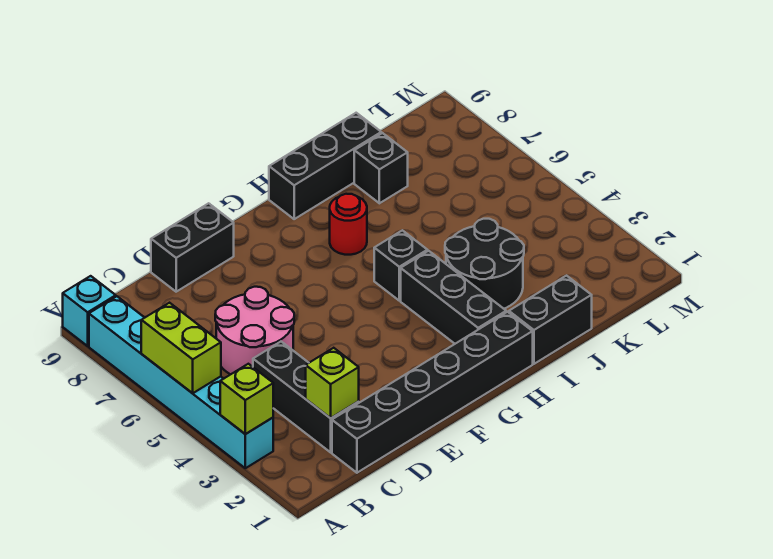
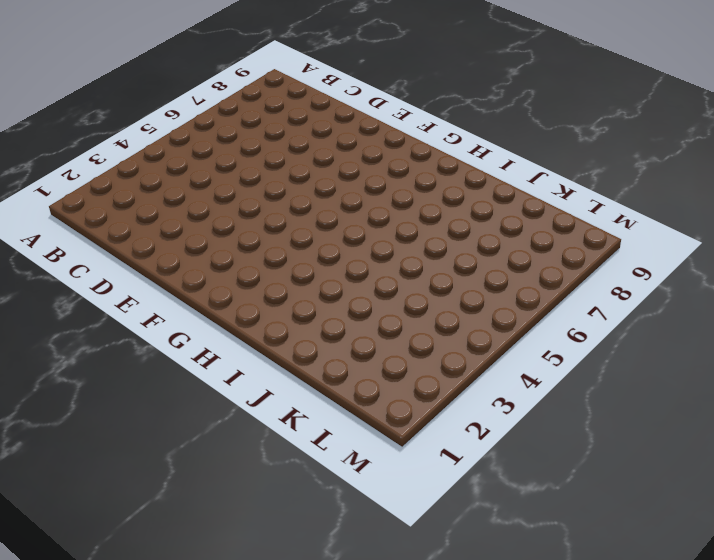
none -> cyan brick A3:A8 level 1
none -> cyan brick A9 level 1
none -> black brick C1:H1 level 1

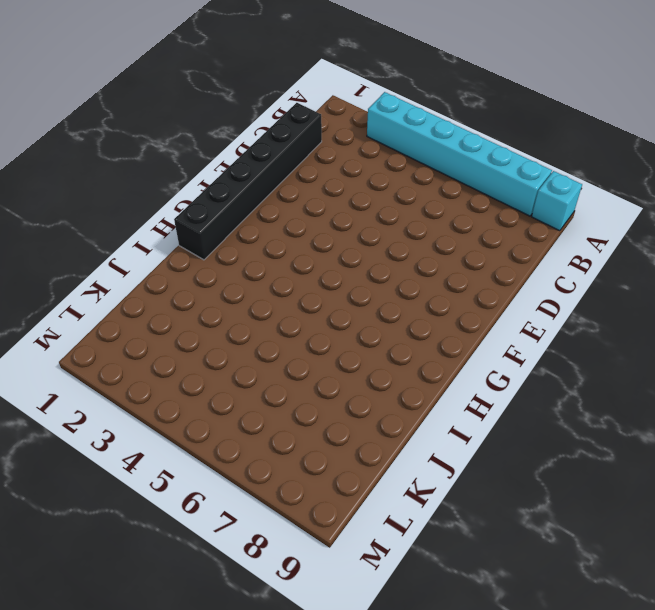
none -> black brick C2:C4 level 1
none -> pink round brick C5:D6 level 1
none -> black brick D9:E9 level 1

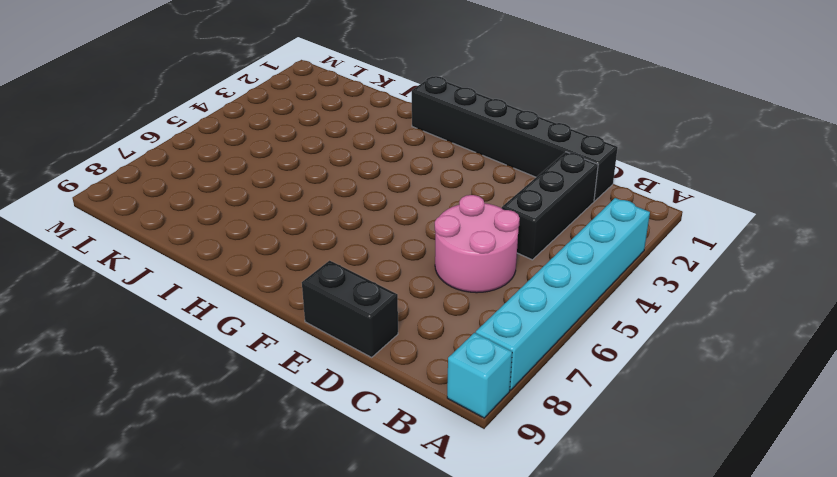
none -> black brick H2:H4 level 1
none -> black brick H5 level 1
none -> red round brick H7 level 1

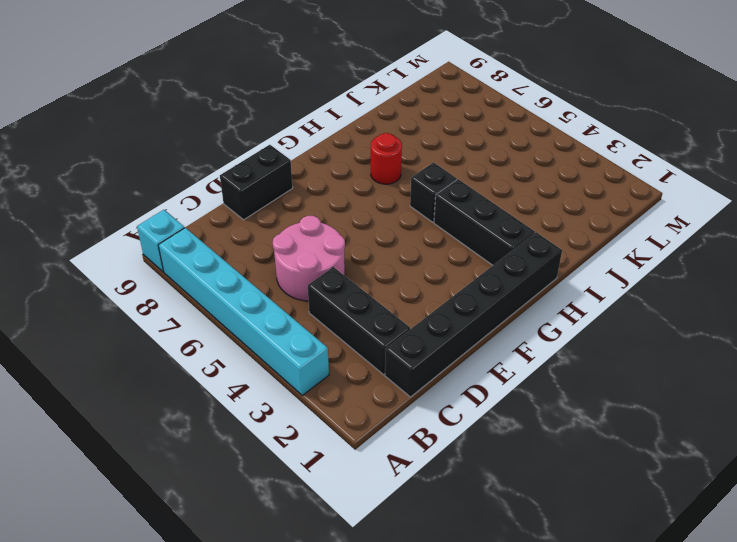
none -> black brick H9:J9 level 1
none -> black brick I1:J1 level 1
none -> black round brick I3:J4 level 1

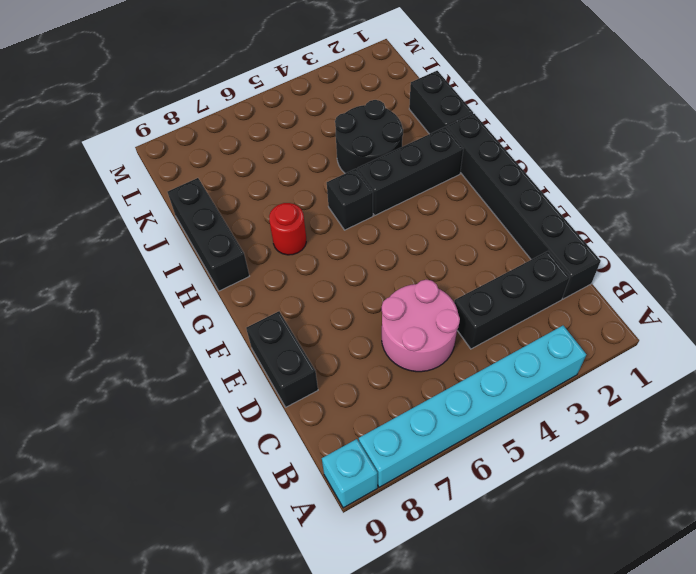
none -> black brick J8 level 1
none -> lime brick A3 level 2
none -> lime brick A5:A6 level 2

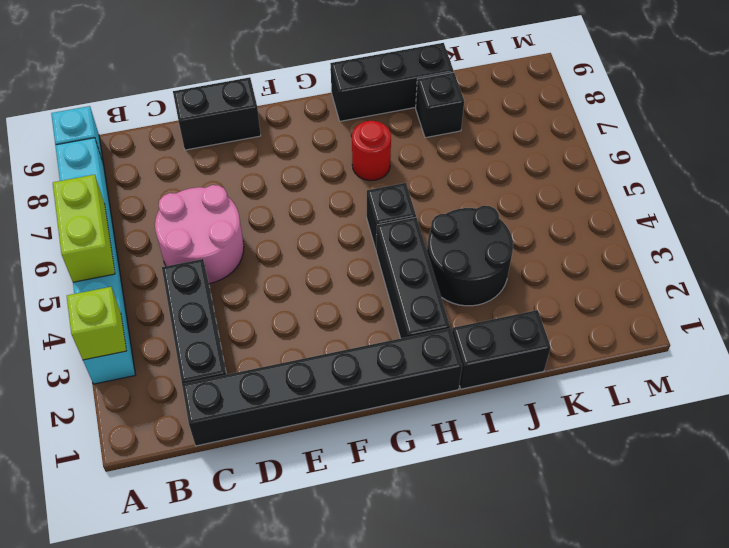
none -> lime brick C2 level 2

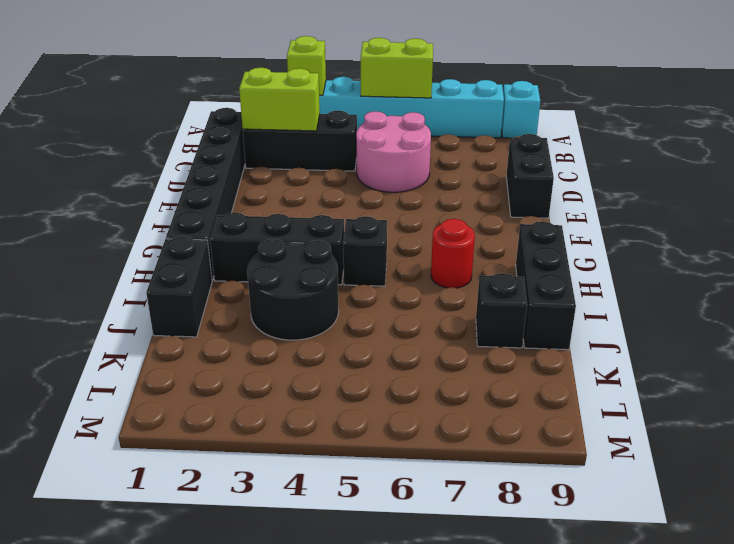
lime brick C2:C3 level 2 -> lime brick C2 level 2

